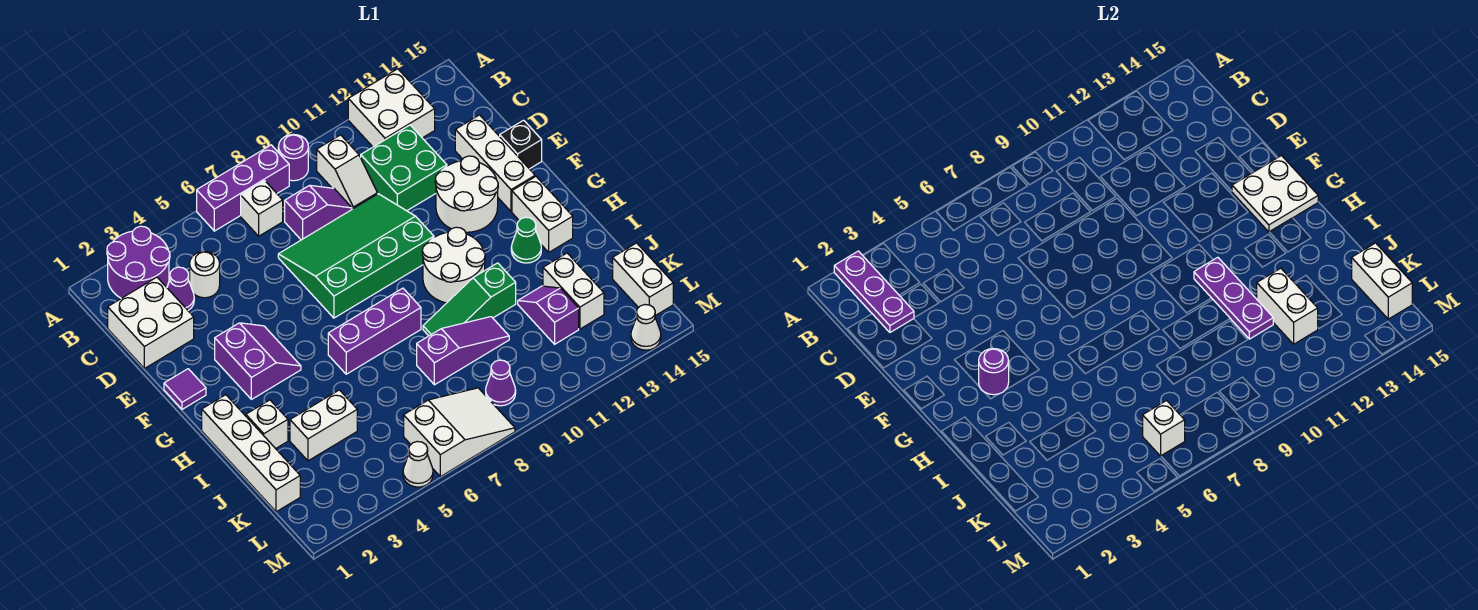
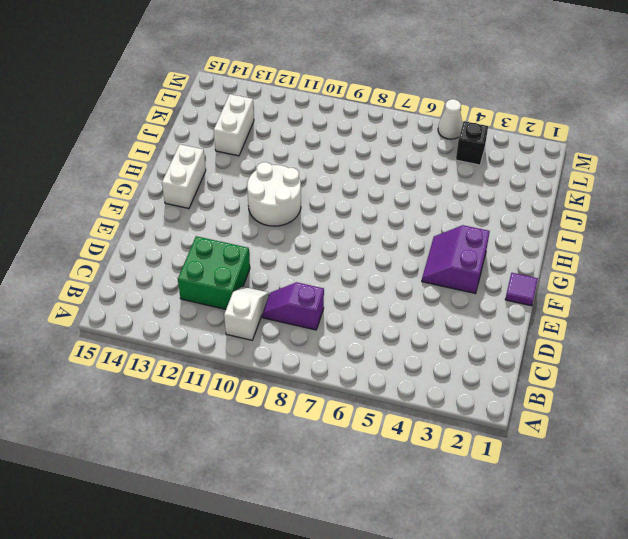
black brick L4 level 1 -> black brick E15 level 1
none -> purple round brick A2:B3 level 1
none -> purple brick A6:A8 level 1
none -> purple round brick A9 level 1
none -> white brick A12:B13 level 1

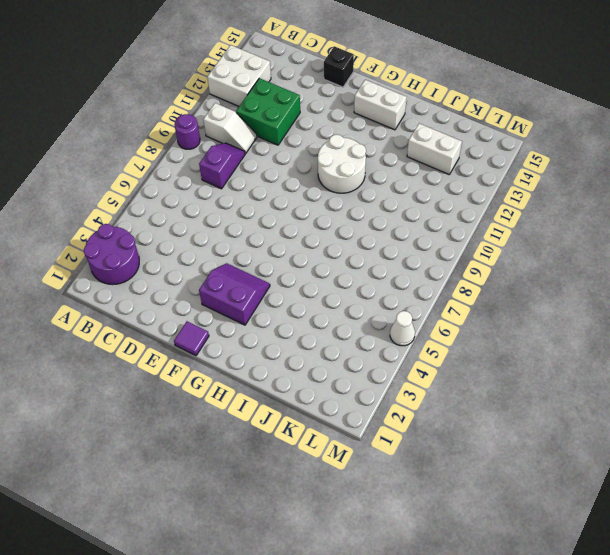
none -> purple brick A6:A8 level 1
none -> white brick B7 level 1
none -> white brick C1:D2 level 1
none -> purple cone C3 level 1

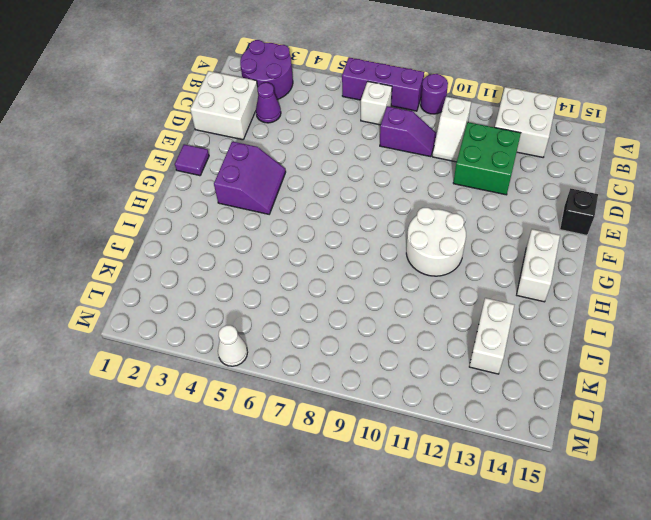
none -> white round brick C4 level 1
none -> green slope D7:F10 level 1 top F
none -> white brick D14:F14 level 1
none -> white round brick E12:F13 level 1

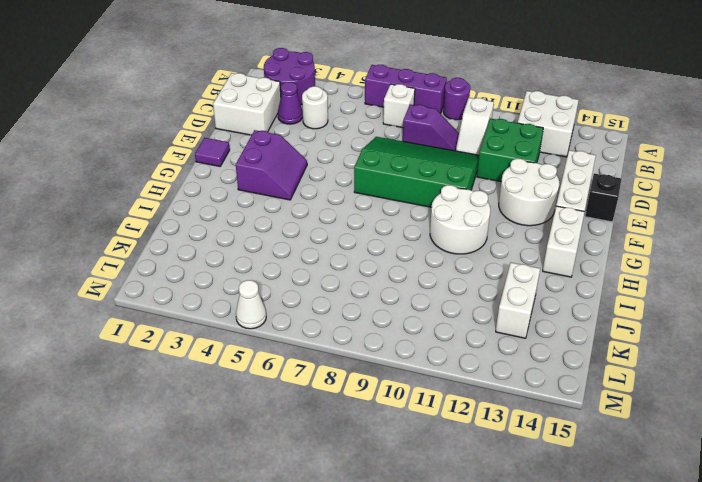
none -> white brick H1:K1 level 1
none -> purple brick H6:H8 level 1
none -> green cone H13 level 1
none -> white brick I2 level 1

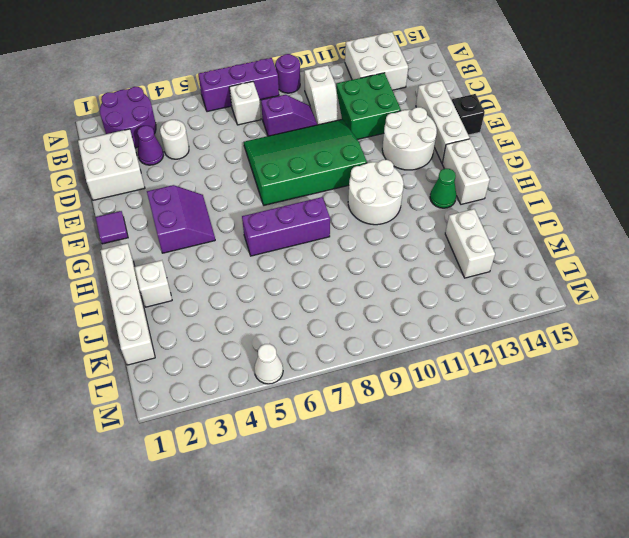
none -> green slope I9:I11 level 1 top 11
none -> white brick J3:J4 level 1
none -> purple slope J8:J10 level 1 top 8
none -> purple slope J12:K12 level 1 top K

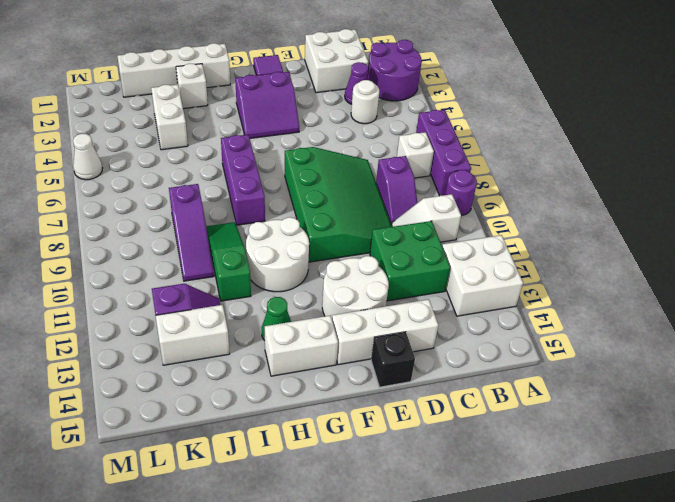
none -> white brick K15:L15 level 1
none -> white slope L6:M8 level 1 top 6
none -> purple cone L9 level 1
none -> white cone M14 level 1

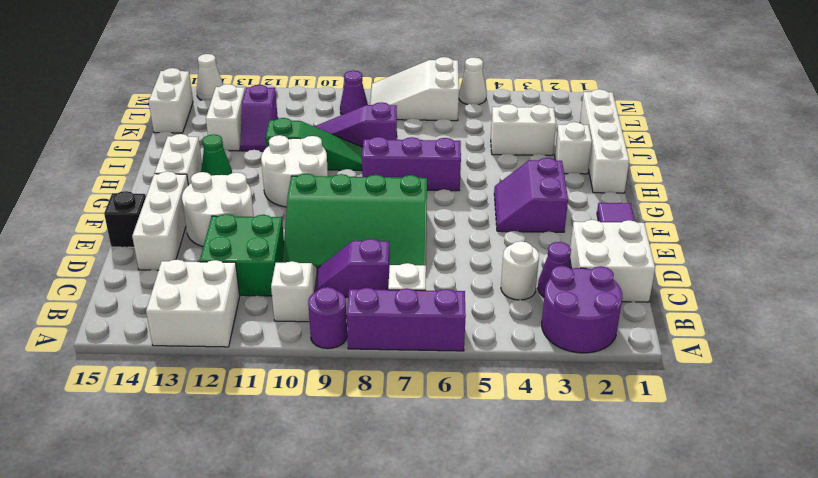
none -> purple plate A2:C2 level 2
none -> white plate F14:G15 level 2
none -> purple round brick G3 level 2
none -> purple plate H11:J11 level 2

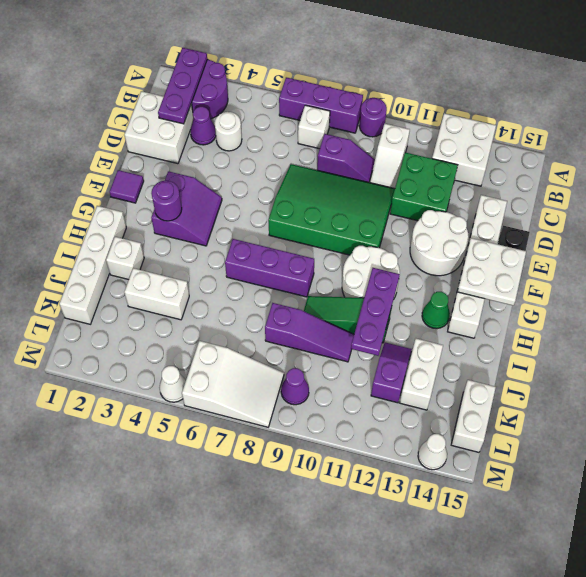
none -> white brick J12:K12 level 2
none -> white brick K15:L15 level 2
none -> white brick L6 level 2

